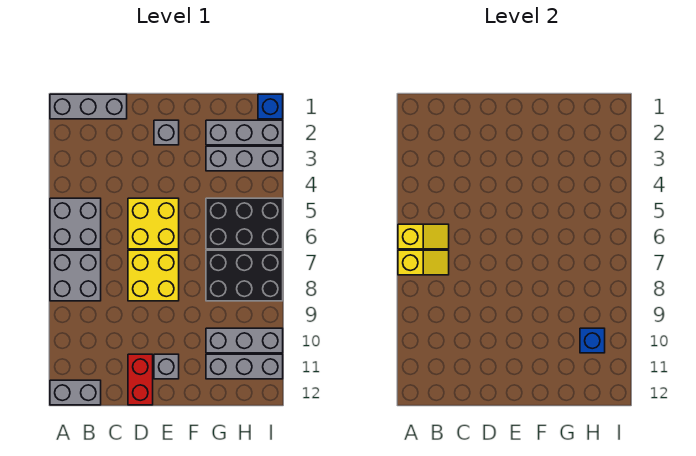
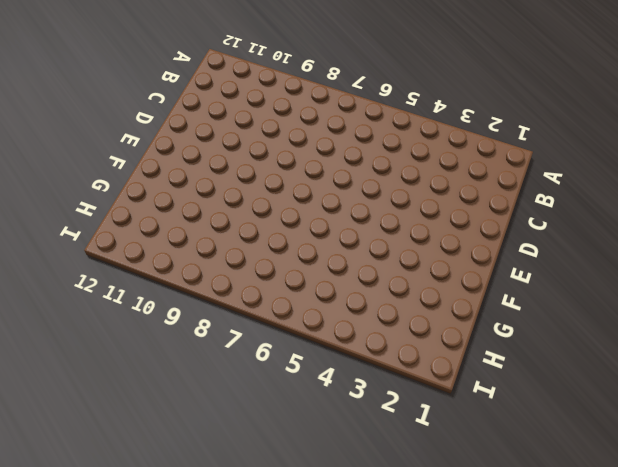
none -> grey brick A1:C1 level 1
none -> grey brick A5:B6 level 1
none -> grey brick A7:B8 level 1

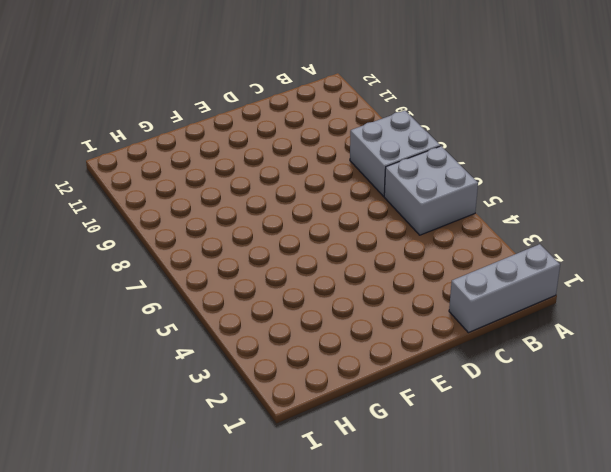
none -> grey brick A12:B12 level 1
none -> yellow brick D5:E6 level 1
none -> yellow brick D7:E8 level 1

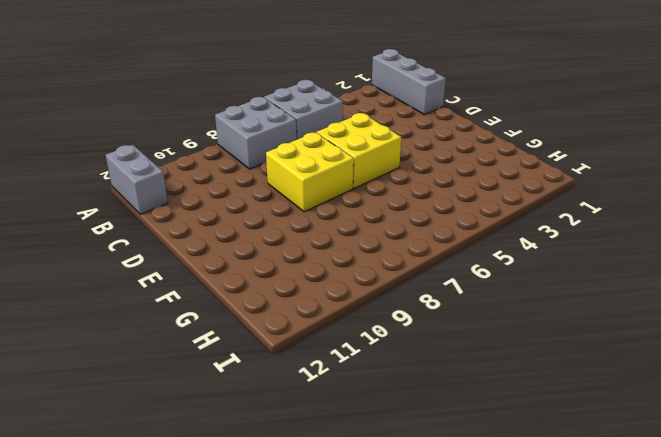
none -> red brick D11:D12 level 1
none -> grey brick E2 level 1
none -> grey brick E11 level 1

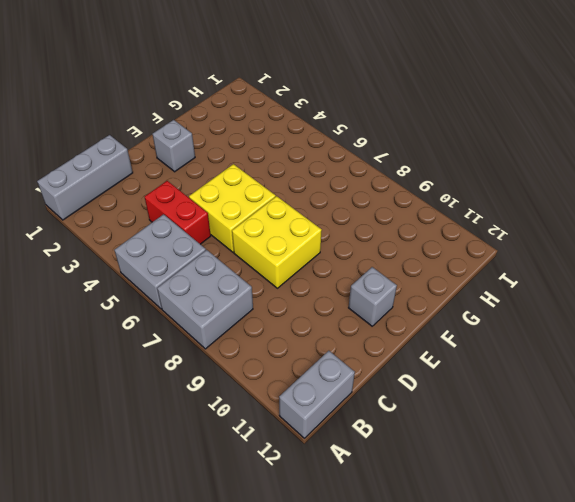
red brick C4:C5 level 1 -> red brick D11:D12 level 1
none -> grey brick G2:I2 level 1
none -> grey brick G3:I3 level 1
none -> black brick G5:I6 level 1

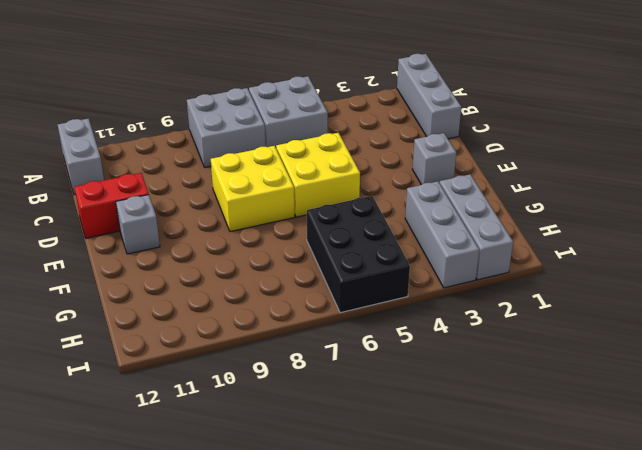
none -> black brick G7:I8 level 1
none -> grey brick G10:I10 level 1
none -> grey brick G11:I11 level 1

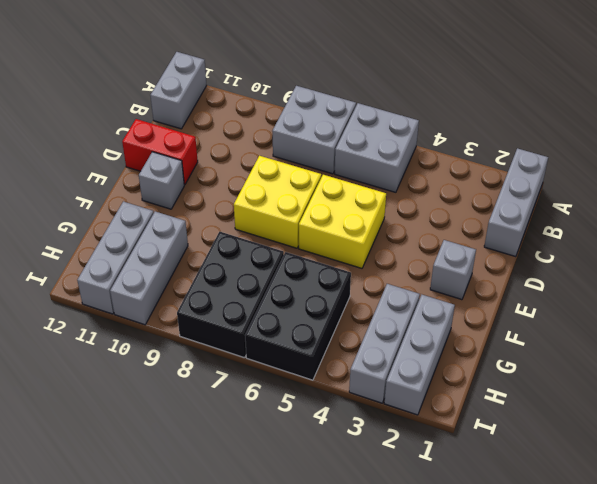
none -> blue brick I1 level 1
none -> yellow slope A6:B6 level 2 top A
none -> yellow slope A7:B7 level 2 top A

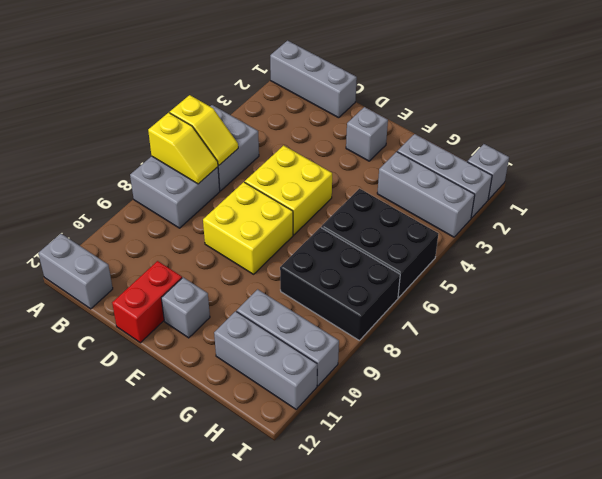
grey brick I1 level 1 -> blue brick I1 level 1
none -> blue brick H10 level 2

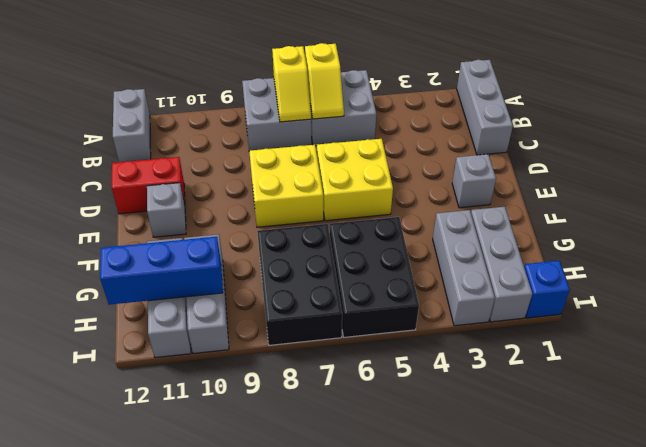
blue brick H10:H12 level 2 -> blue brick H10 level 2

